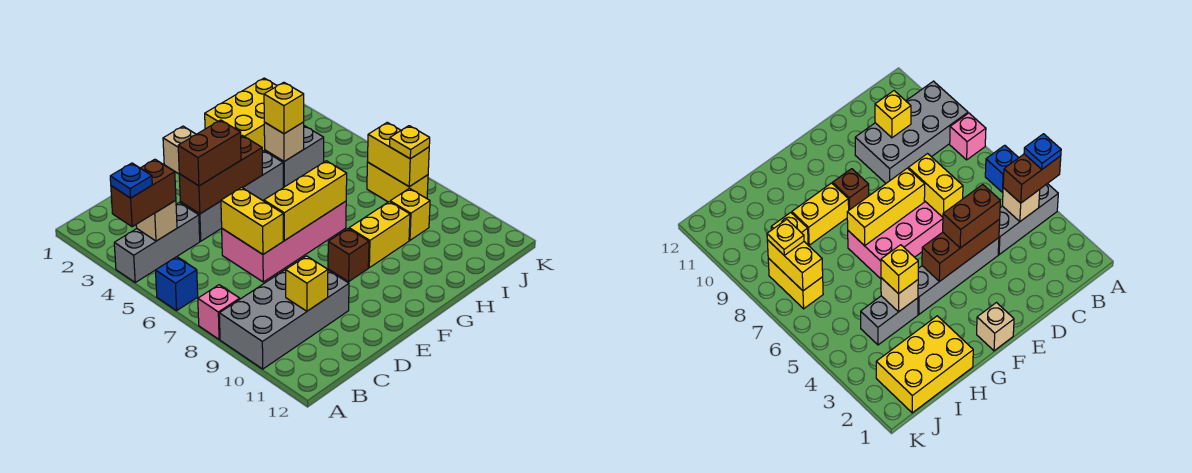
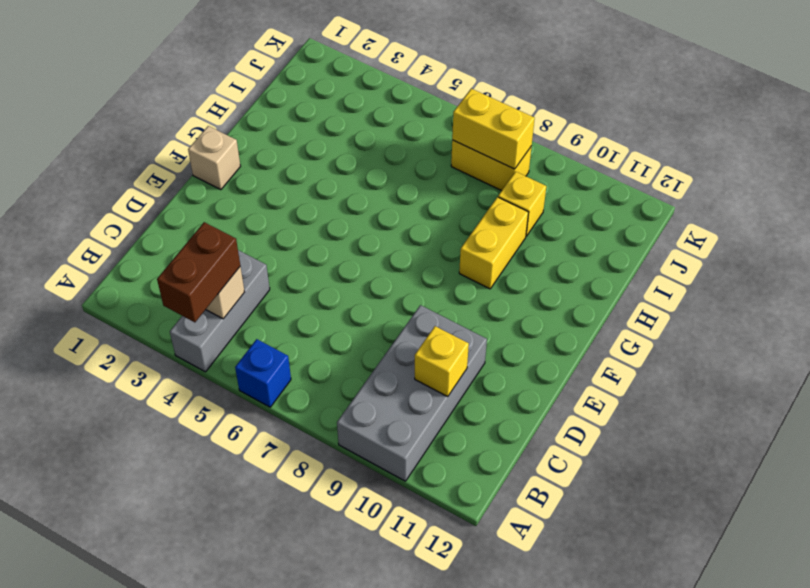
none -> pink brick A8 level 1
none -> grey brick D4:G4 level 1
none -> pink brick D6:G7 level 1

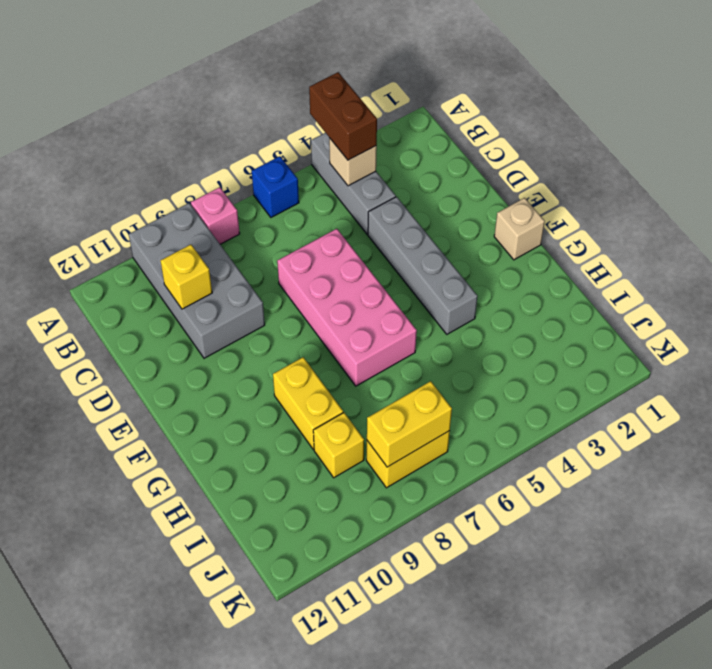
none -> brown brick F9 level 1
none -> yellow brick H1:J2 level 1
none -> grey brick H4:I4 level 1

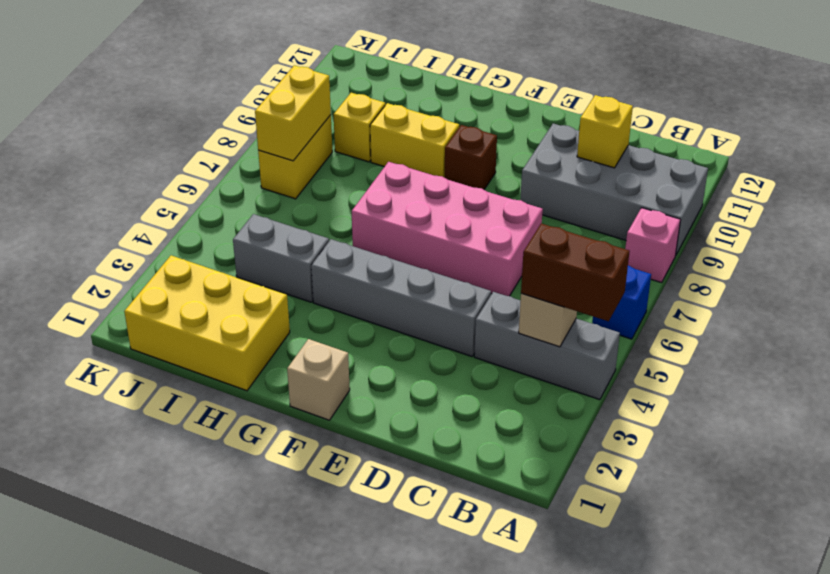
none -> brown brick D4:F4 level 2
none -> yellow brick D6:D7 level 2
none -> yellow brick E7:G7 level 2

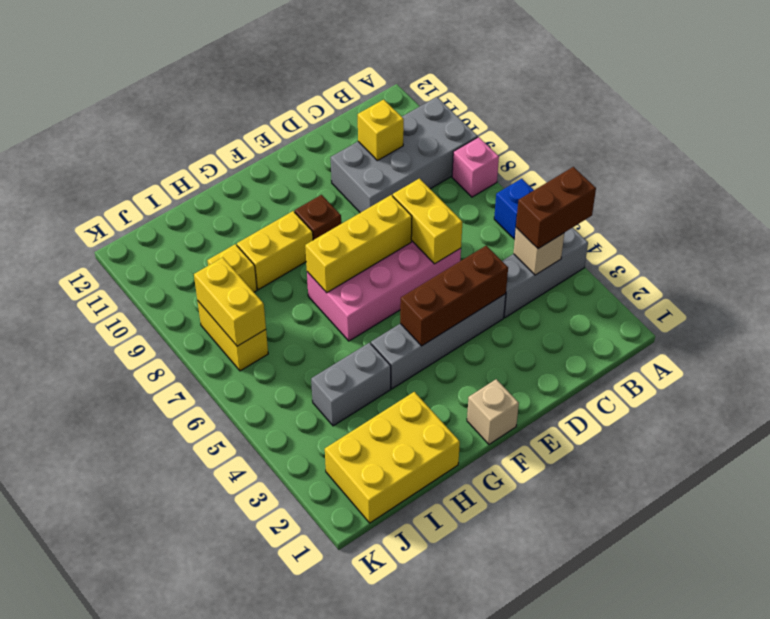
none -> tan brick H4 level 2
none -> brown brick D4:E4 level 3
none -> yellow brick H4 level 3

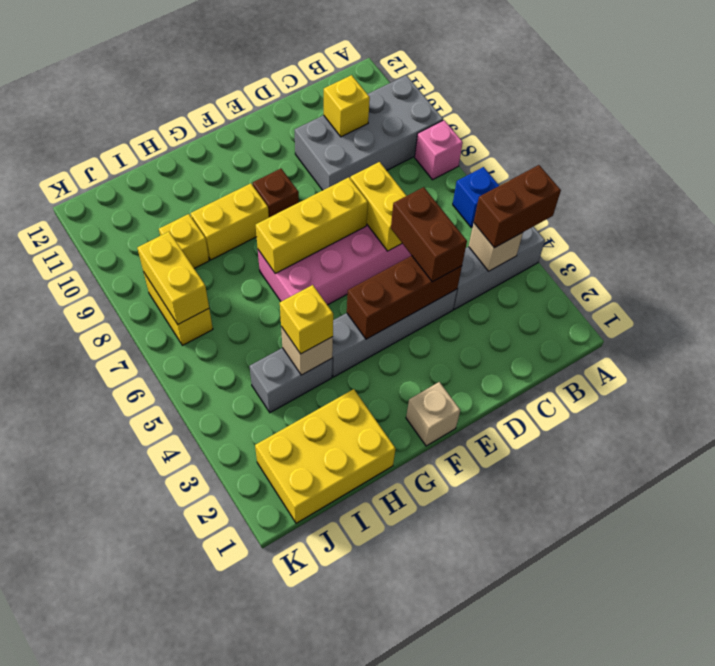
brown brick D4:D5 level 3 -> brown brick D4:E4 level 3
none -> yellow plate J8 level 3
none -> blue plate A4 level 4

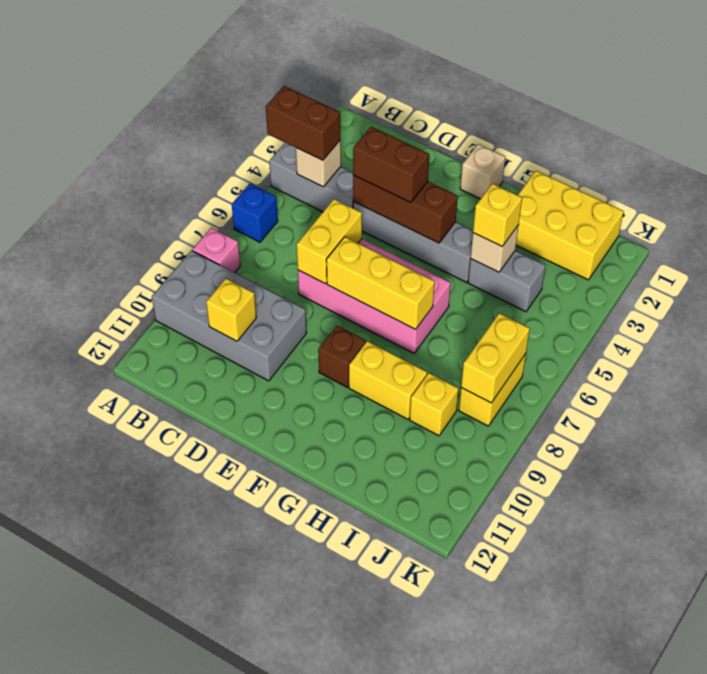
none -> yellow plate J8 level 3
none -> blue plate A4 level 4

